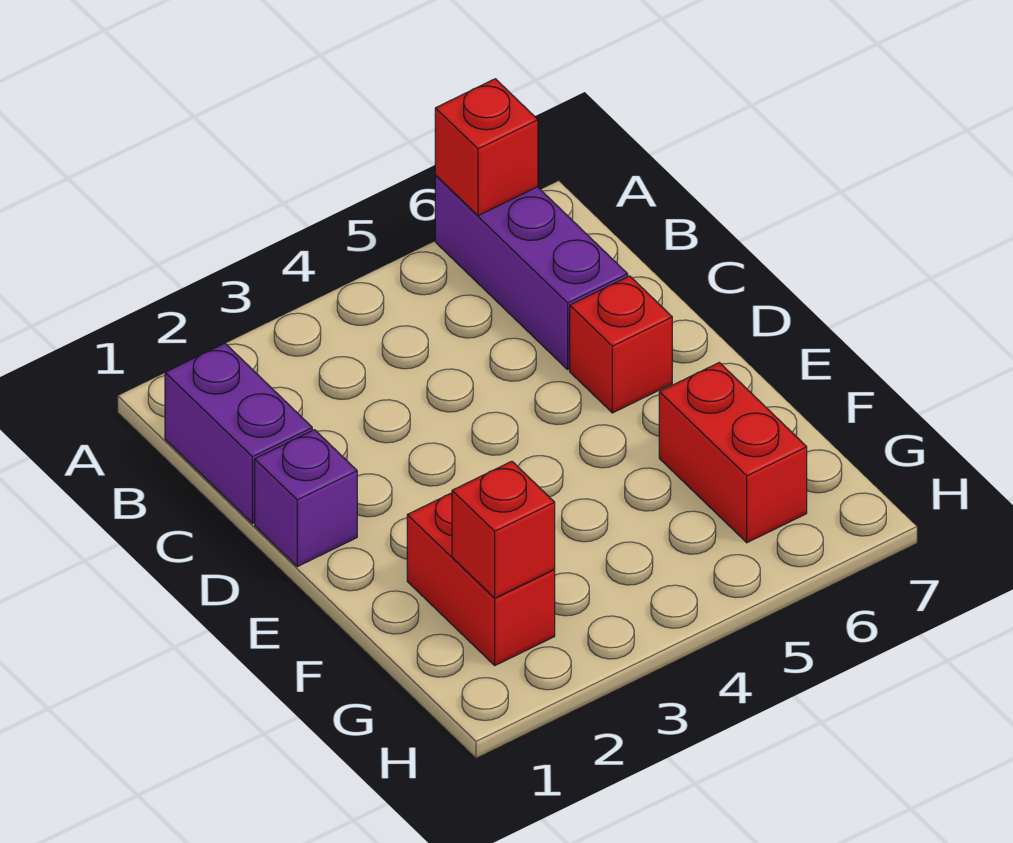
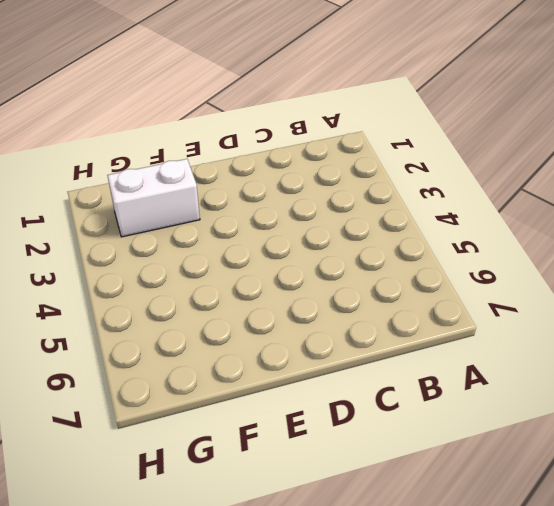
white brick F2:G2 level 1 -> red brick F2:G2 level 1
none -> purple brick A6:C6 level 1
none -> purple brick B1:C1 level 1

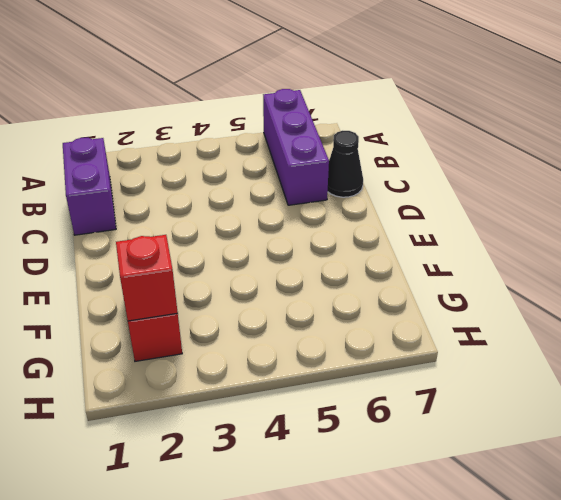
black cone C7 level 1 -> none
none -> purple brick D1 level 1
none -> red brick D6 level 1

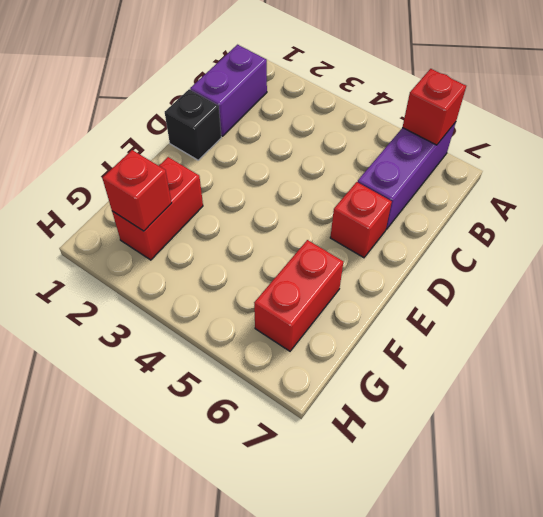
black brick D1 level 1 -> purple brick D1 level 1

